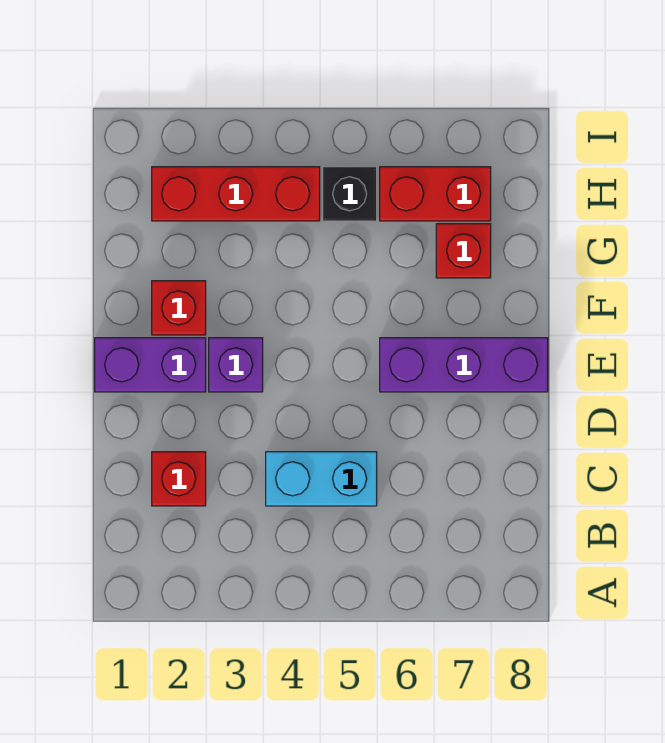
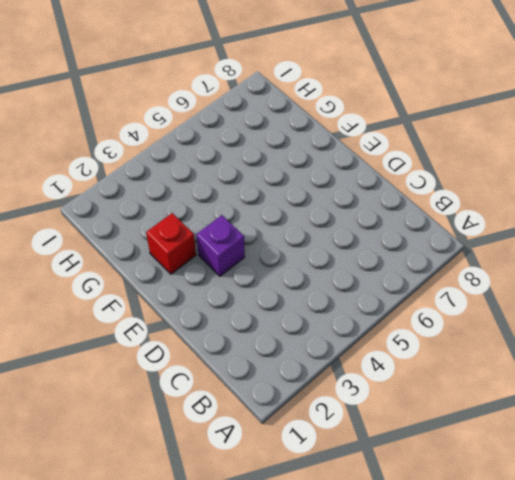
none -> red brick C2 level 1
none -> cyan brick C4:C5 level 1

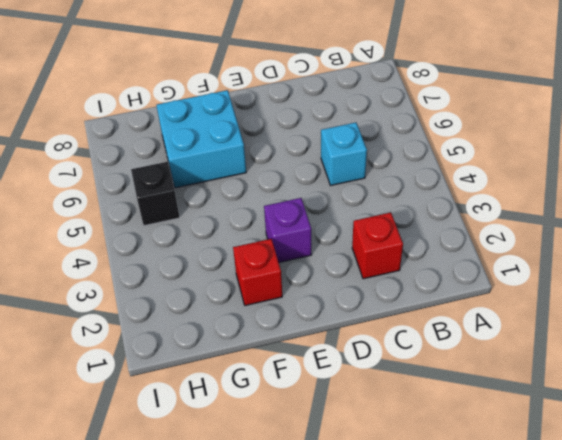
cyan brick C5 level 1 -> cyan brick C4:C5 level 1
cyan brick F6:G7 level 1 -> red brick G7 level 1
none -> purple brick E1:E2 level 1
none -> purple brick E6:E8 level 1

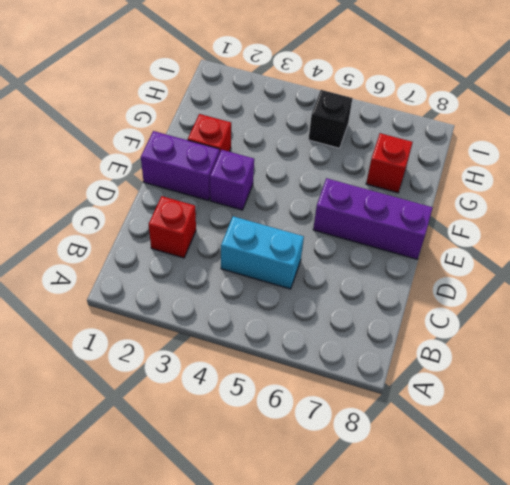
none -> red brick H2:H4 level 1
none -> red brick H6:H7 level 1

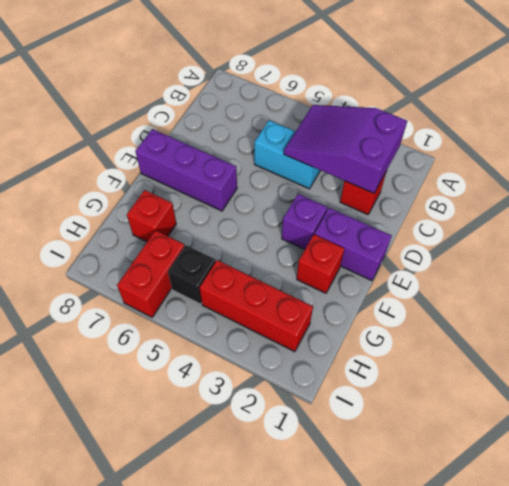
purple slope B2:C4 level 2 top 2 -> none
red brick H6:I6 level 1 -> red brick H6:H7 level 1

